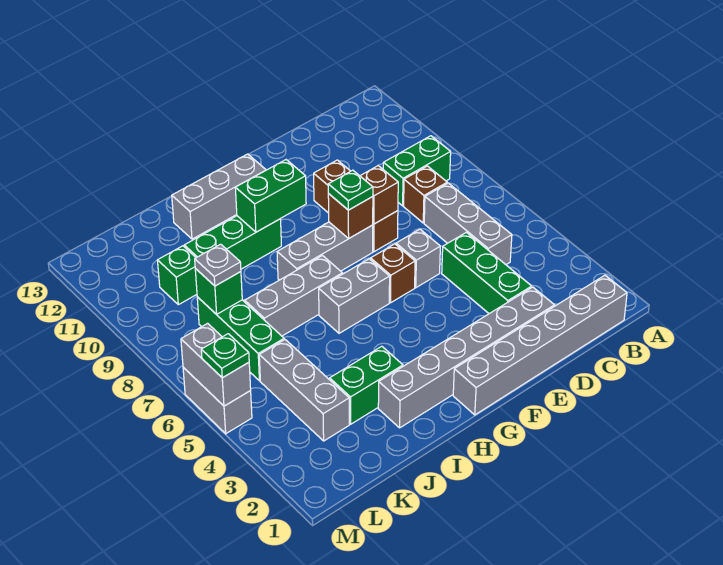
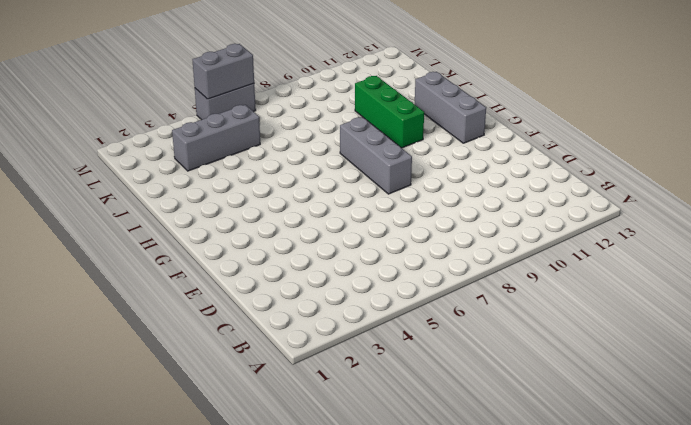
none -> grey brick B1:G1 level 1
none -> green brick B9:C9 level 1
none -> grey brick C5:C7 level 1

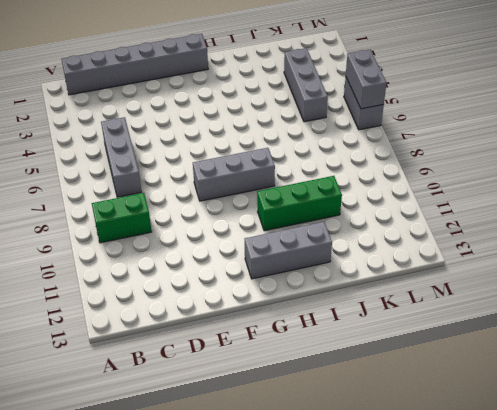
none -> brown brick C8 level 1
none -> grey brick D2:I2 level 1
none -> green brick D3:D5 level 1

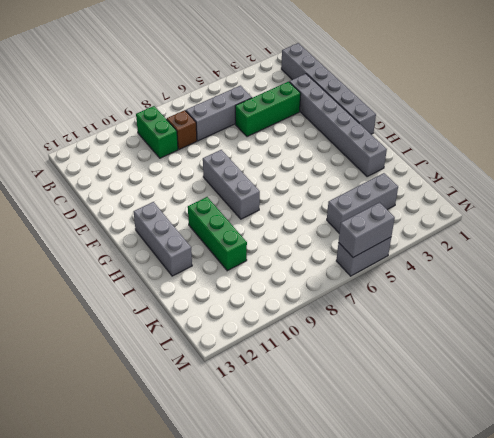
none -> grey brick E6 level 1
none -> brown brick E8:E10 level 1
none -> brown brick F6 level 1

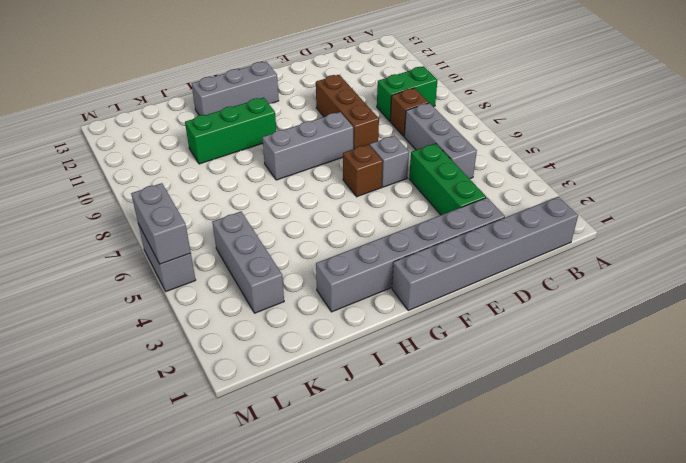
none -> grey brick G6:H6 level 1
none -> grey brick H7:J7 level 1
none -> green brick I3:J3 level 1

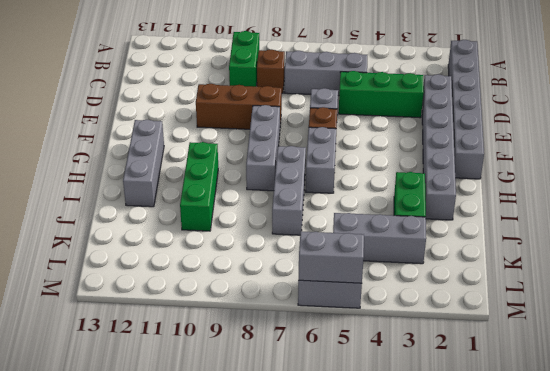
none -> green brick K6:K8 level 1
none -> green brick K10 level 1
none -> brown brick E8 level 2

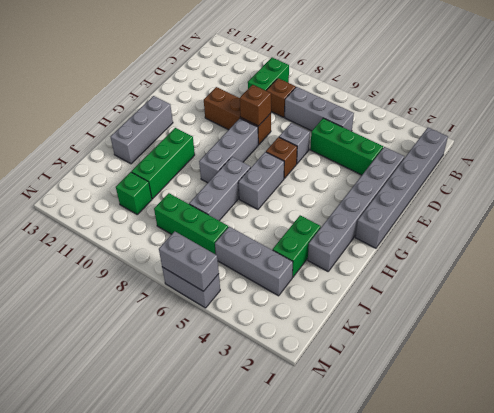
none -> brown brick F8 level 2
none -> green brick G10:H10 level 2
none -> green brick K8 level 2

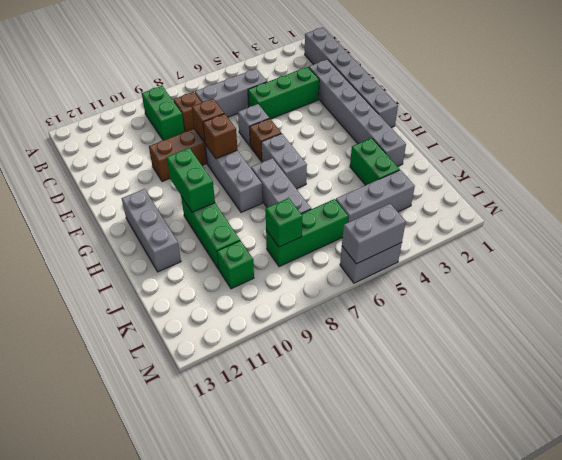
none -> green plate F8 level 3
none -> grey plate K8 level 3
none -> green plate M5 level 3

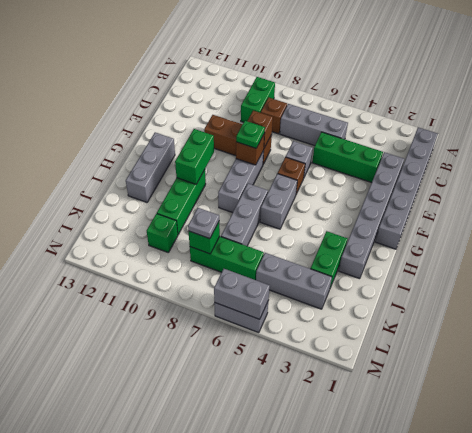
none -> green plate M5 level 3

